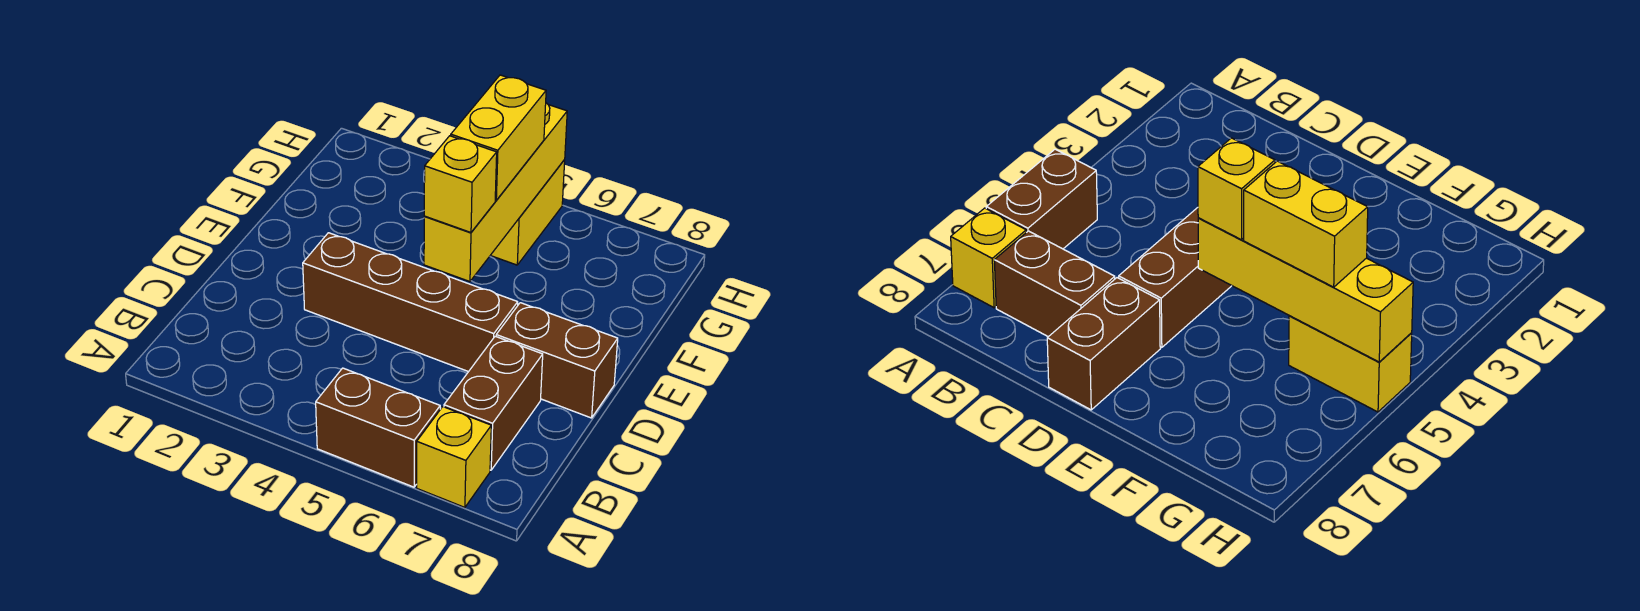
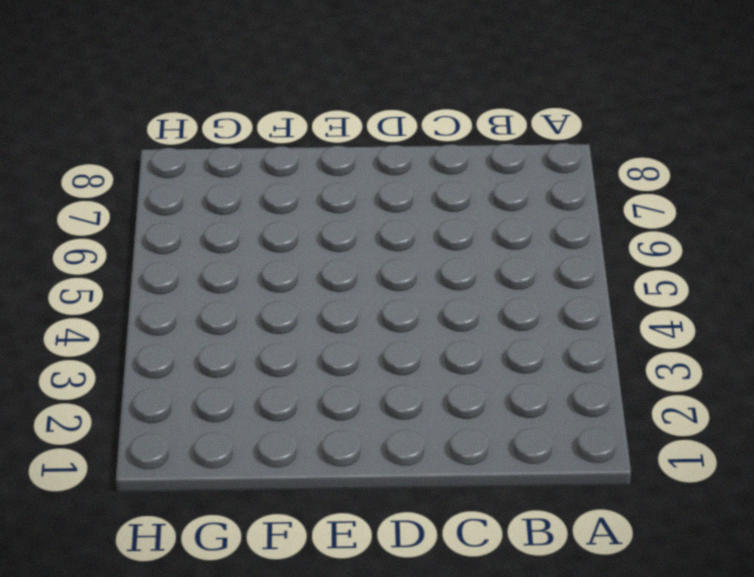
none -> brown brick A5:A6 level 1
none -> yellow brick A7 level 1

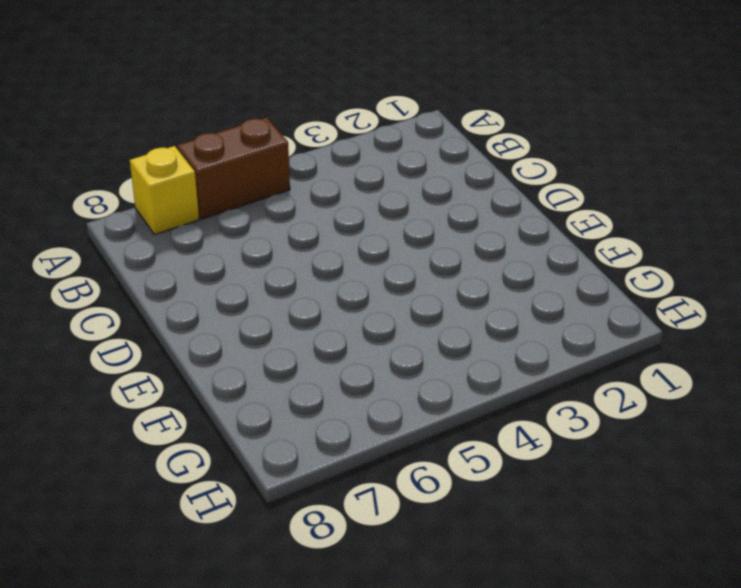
none -> brown brick B7:C7 level 1
none -> brown brick D3:D6 level 1

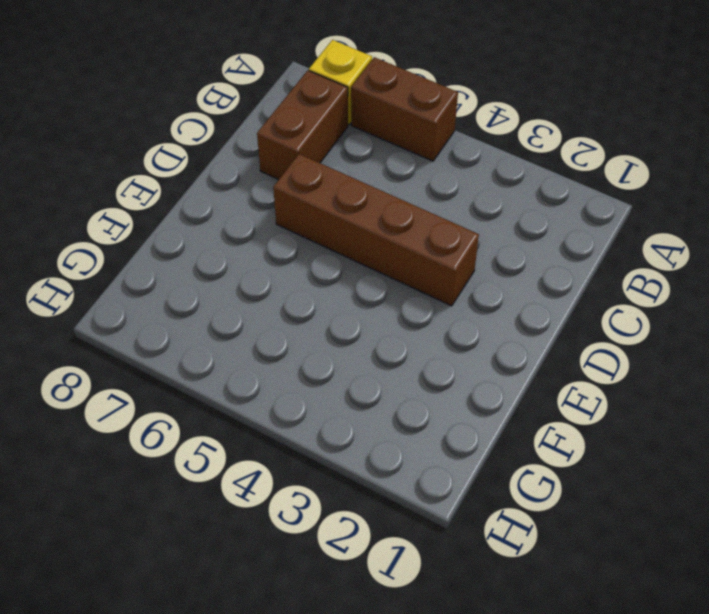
none -> brown brick D7:D8 level 1
none -> yellow brick G5:H5 level 1

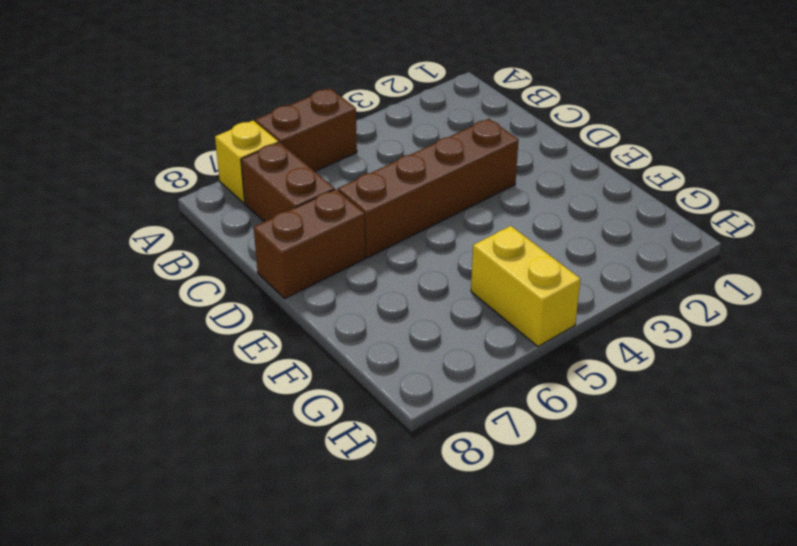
none -> yellow brick E5:H5 level 2
none -> yellow brick E5 level 3

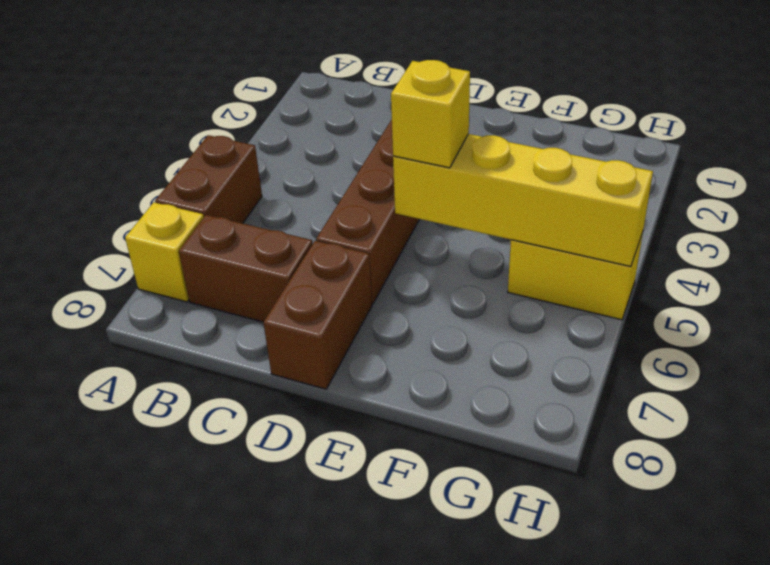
none -> yellow brick F5:G5 level 3

